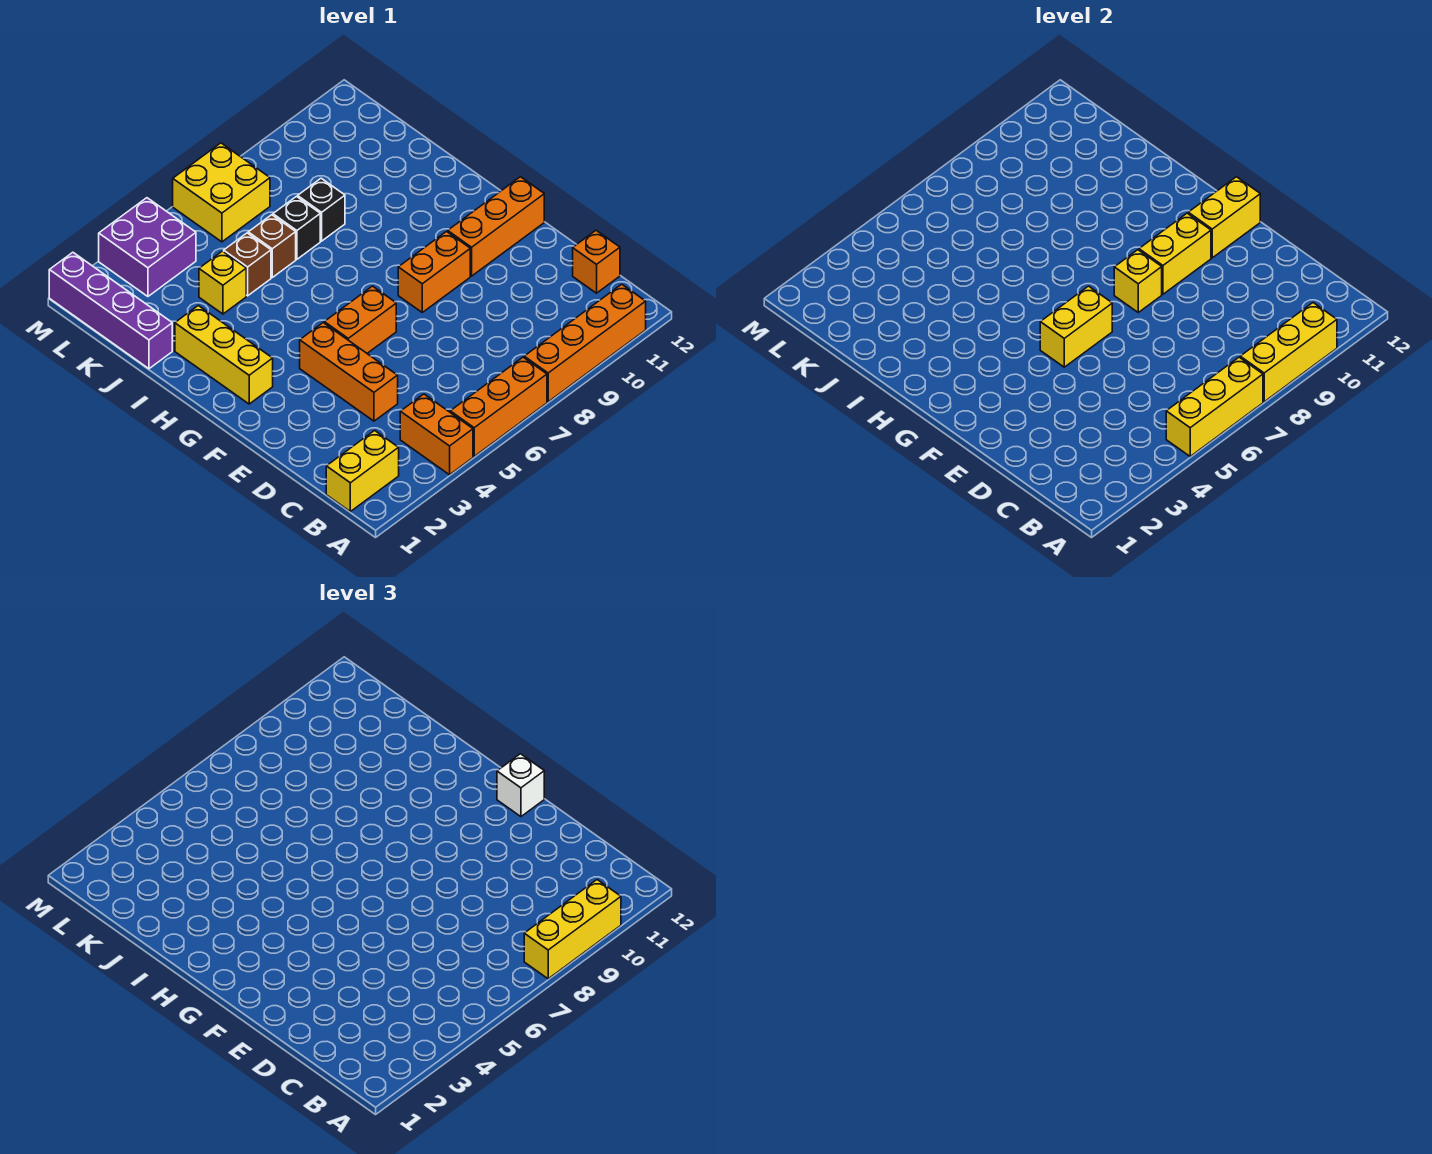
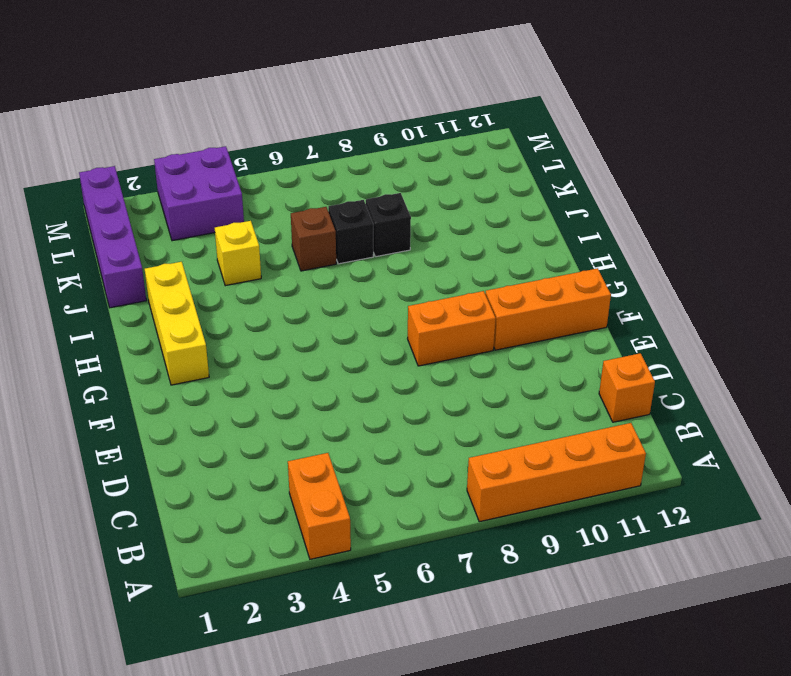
none -> orange brick A5:A7 level 1
none -> yellow brick B1:B2 level 1
none -> orange brick D4:F4 level 1

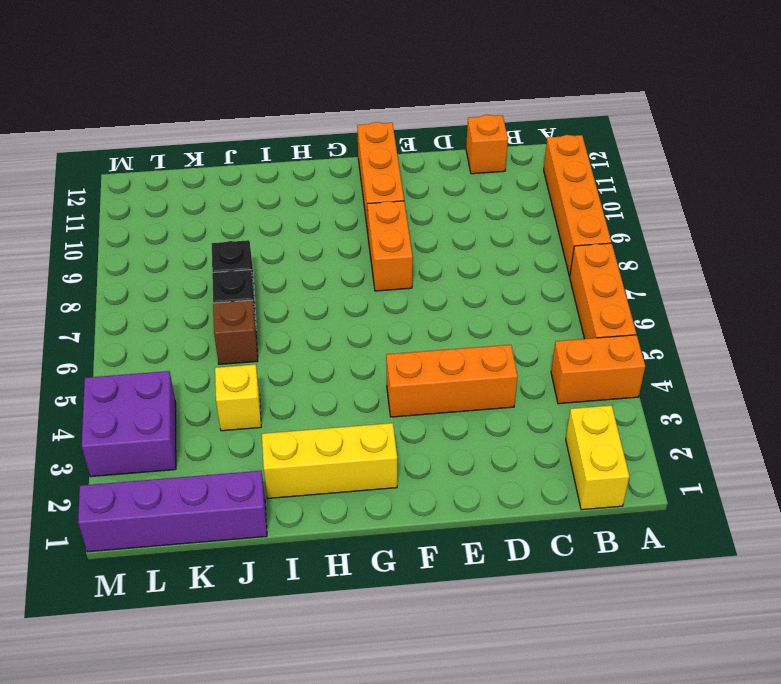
none -> orange brick F5:F6 level 1
none -> brown brick J5 level 1
none -> yellow brick L6:M7 level 1

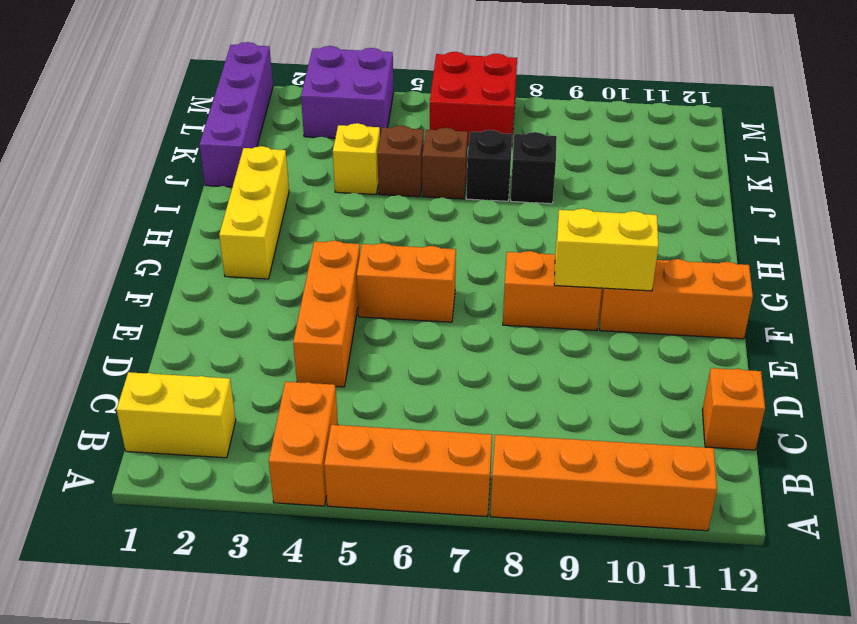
red brick L6:M7 level 1 -> yellow brick L6:M7 level 1
none -> yellow brick A5:A7 level 2
none -> yellow brick A8:A10 level 2
none -> yellow brick F5:F6 level 2

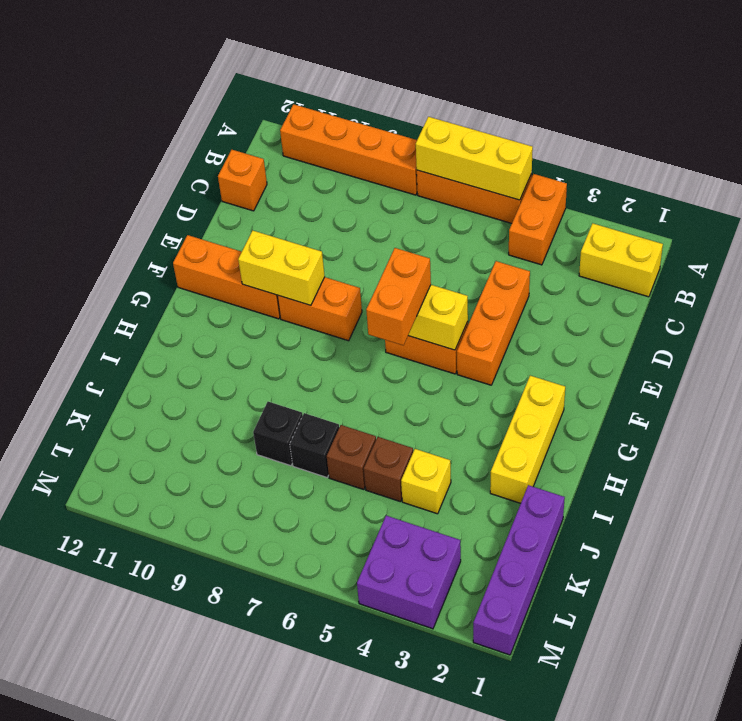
orange brick F6:G6 level 3 -> none
none -> yellow brick L6:M7 level 1
none -> yellow brick A8:A10 level 2
none -> yellow brick F8 level 2

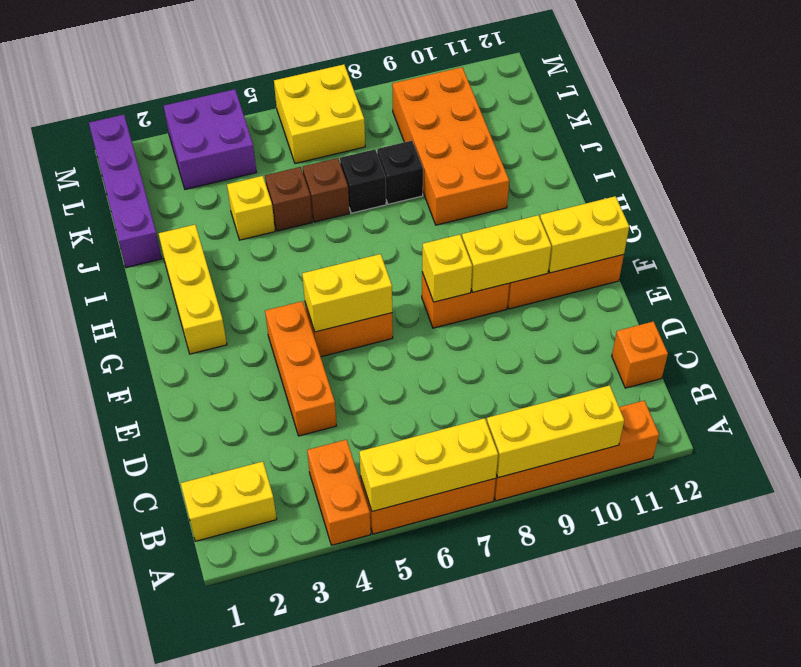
orange brick I9:L10 level 1 -> none
none -> yellow brick A8:A10 level 3
none -> white brick F12 level 3

